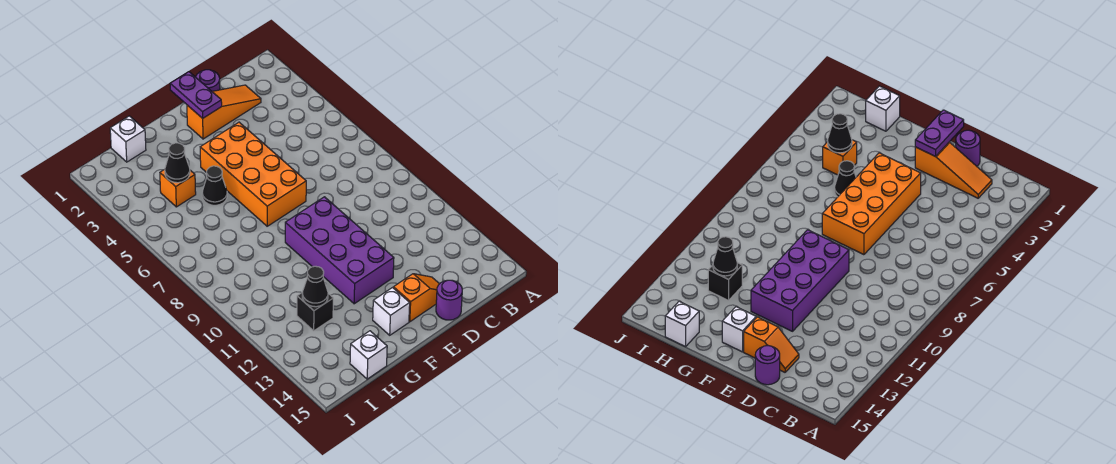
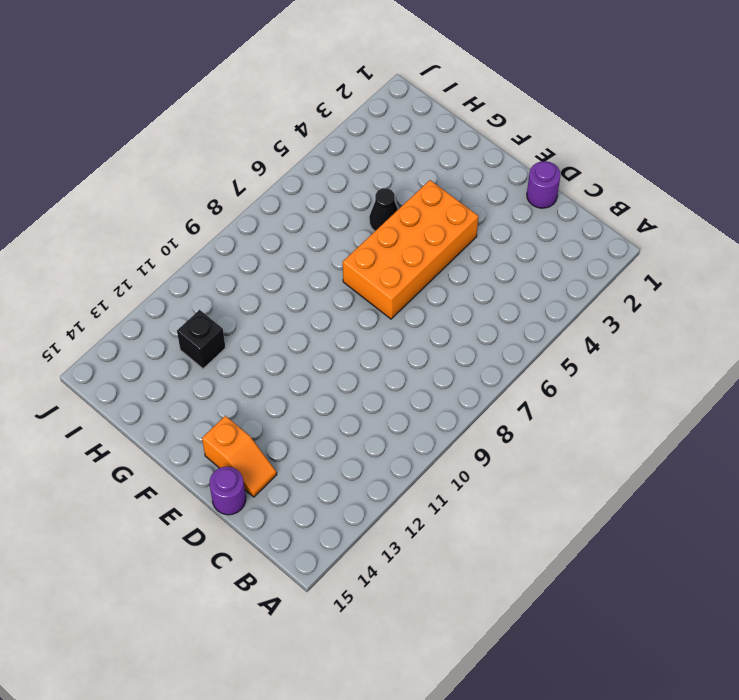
none -> orange slope C2:E2 level 1 top E
none -> purple brick E9:F12 level 1
none -> white brick F14 level 1

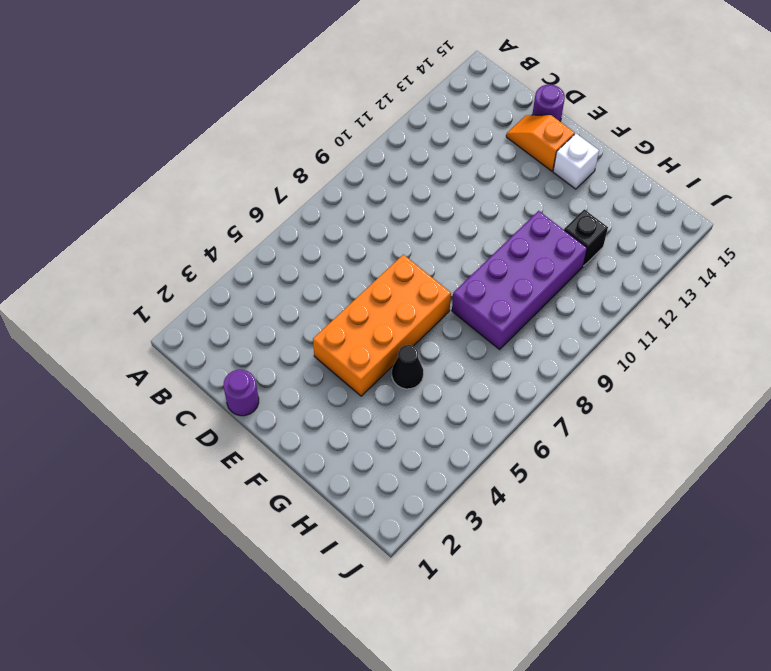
purple brick G8:H11 level 1 -> purple brick E9:F12 level 1
none -> orange slope C2:E2 level 1 top E
none -> white brick H1 level 1
none -> orange brick H4 level 1

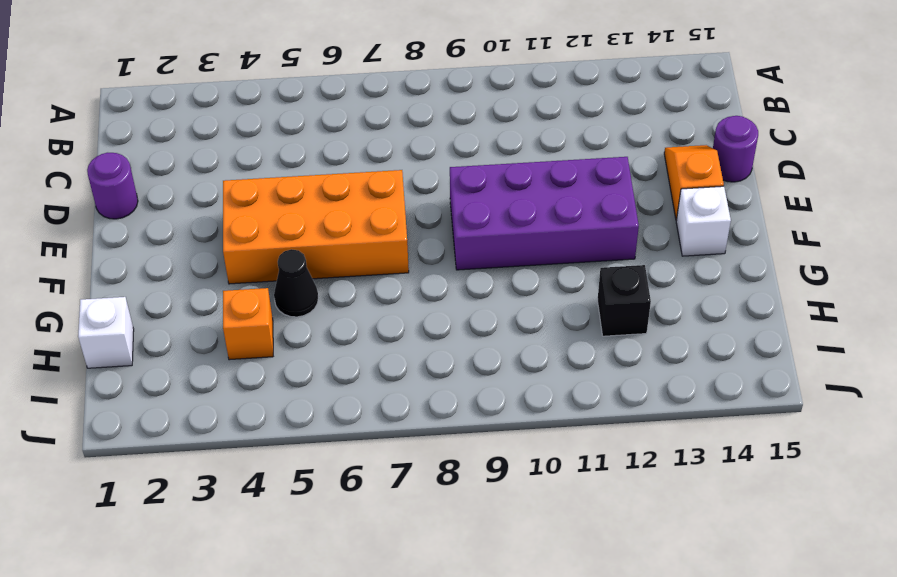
none -> orange slope C2:E2 level 1 top E
none -> white brick H15 level 1
none -> purple plate E1:E2 level 2

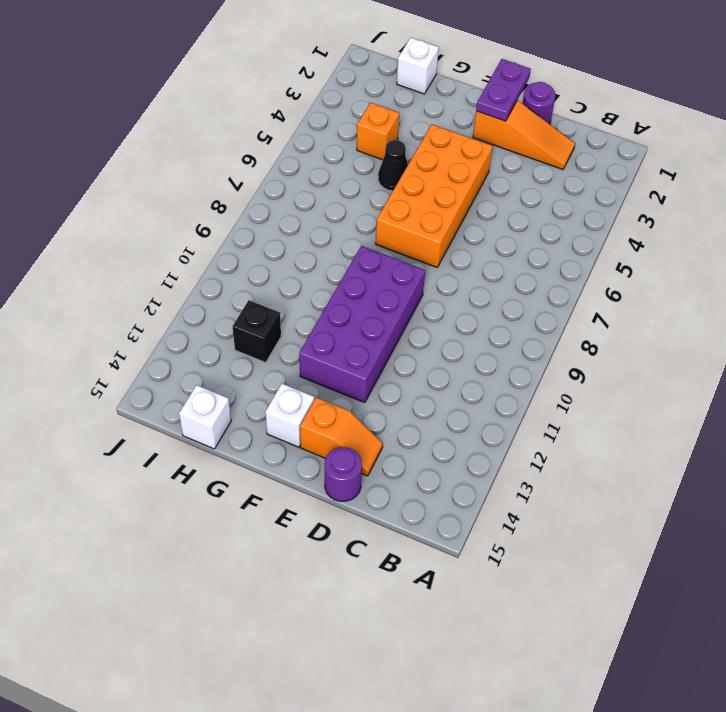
none -> black cone H4 level 2
none -> black cone H12 level 2

